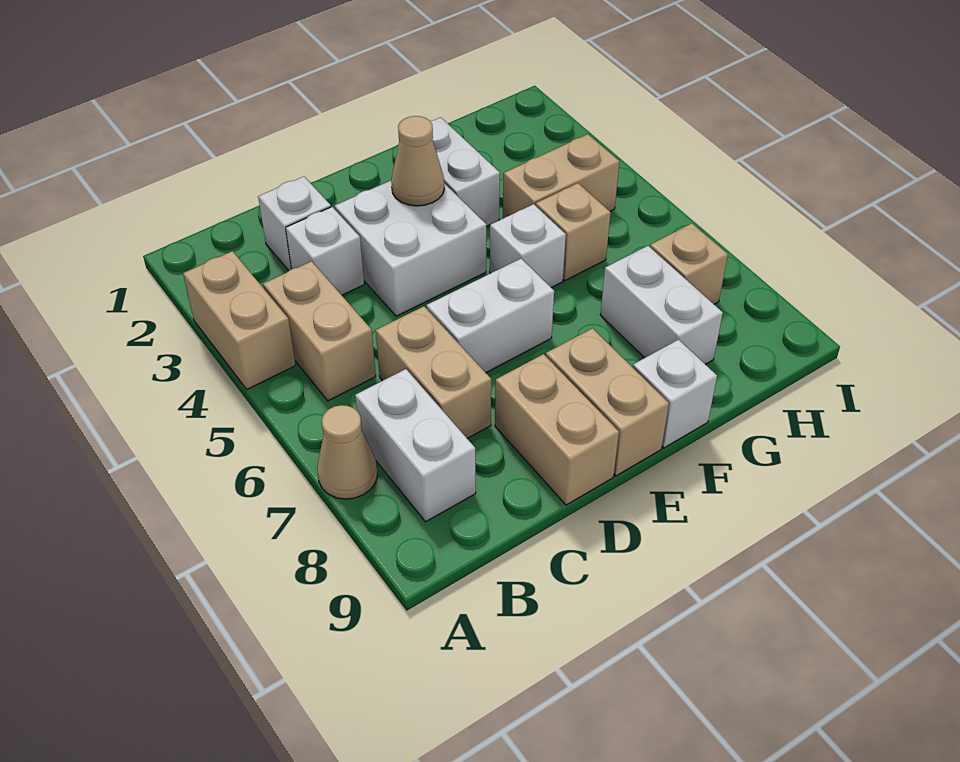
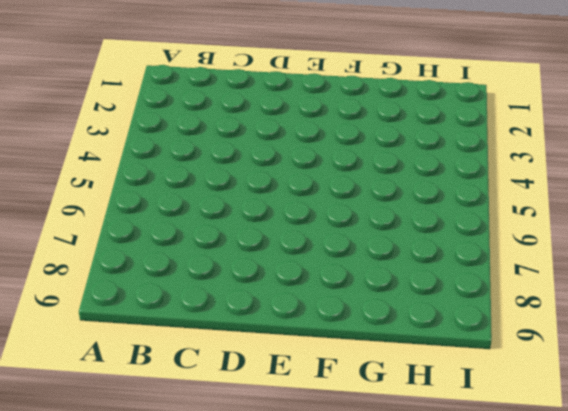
none -> tan brick A3:A4 level 1
none -> tan cone A7 level 1
none -> tan brick B4:B5 level 1

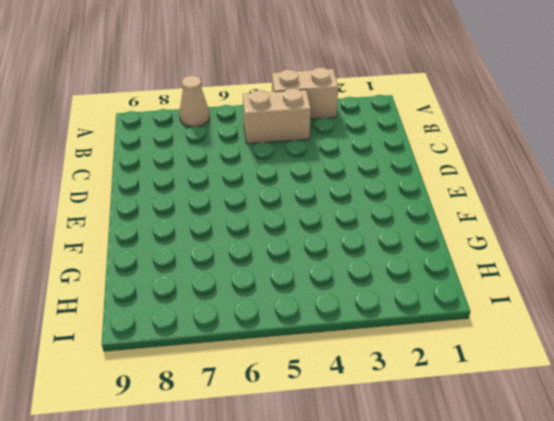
none -> white brick B7:B8 level 1
none -> white brick C2 level 1
none -> white brick C3 level 1

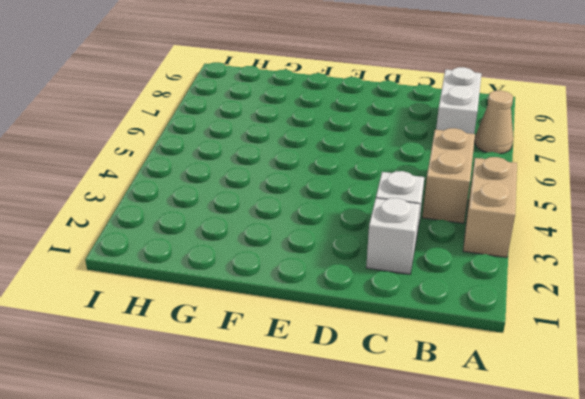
none -> tan brick C6:C7 level 1
none -> white brick D3:E4 level 1
none -> white brick D6:E6 level 1

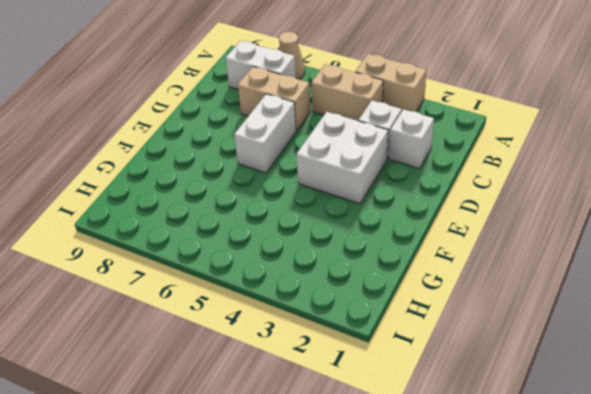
none -> tan brick D8:D9 level 1
none -> tan brick E8:E9 level 1
none -> white brick F2:F3 level 1

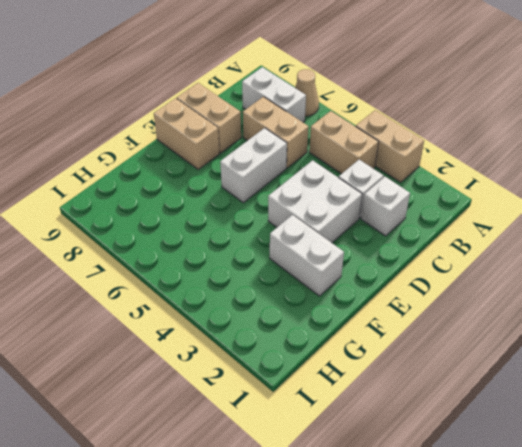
none -> white brick F5 level 1
none -> white brick F9 level 1
none -> tan brick G4:H4 level 1

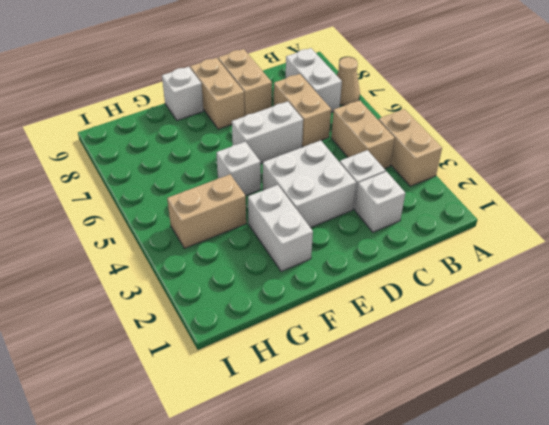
none -> tan brick G5 level 1
none -> white brick G7:G8 level 1
none -> tan brick H7 level 1

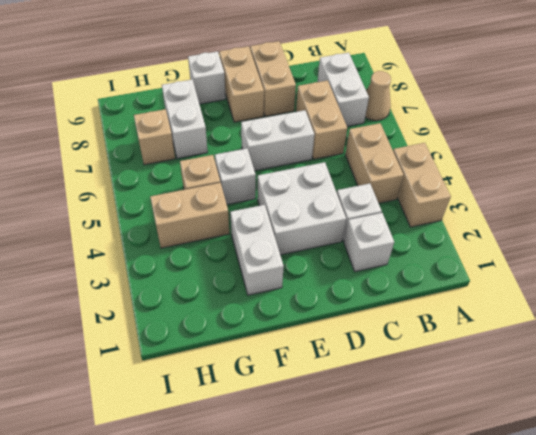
none -> tan cone E3 level 2

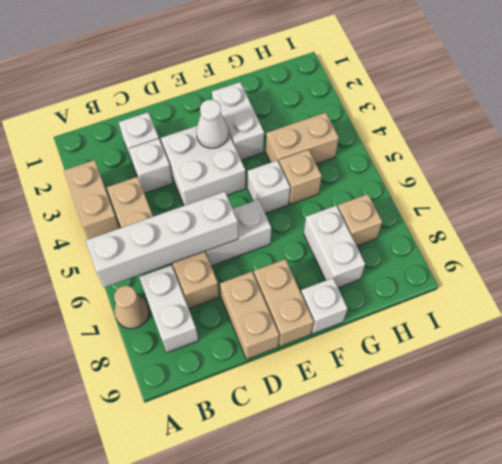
white brick A6:D6 level 2 -> none
white cone E3 level 2 -> tan cone E3 level 2

